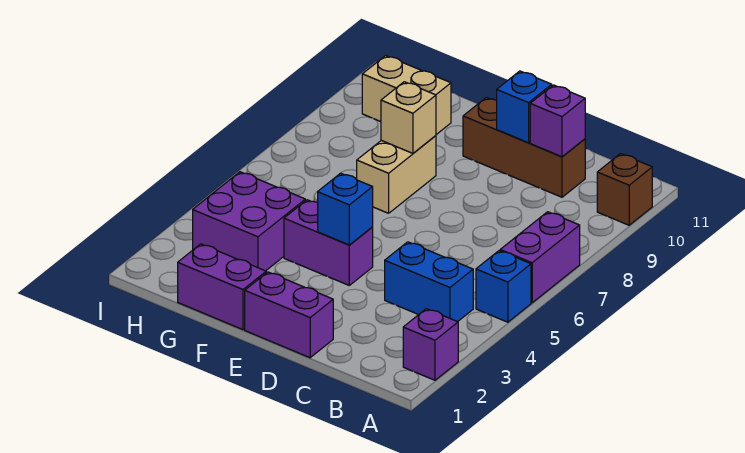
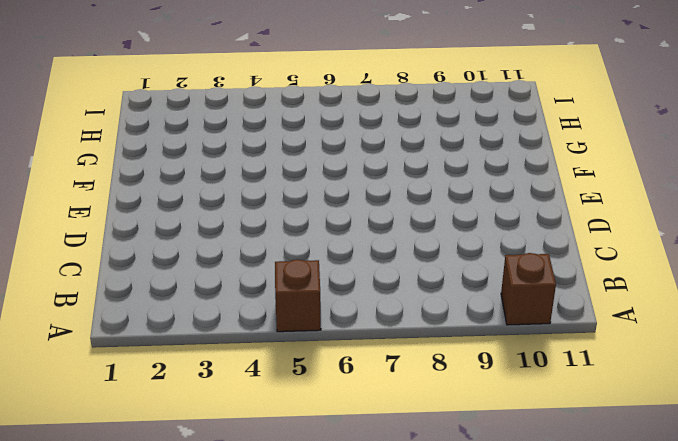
brown brick A5 level 1 -> blue brick A5 level 1
none -> purple brick A2 level 1
none -> purple brick A6:A7 level 1
none -> blue brick B4:C4 level 1

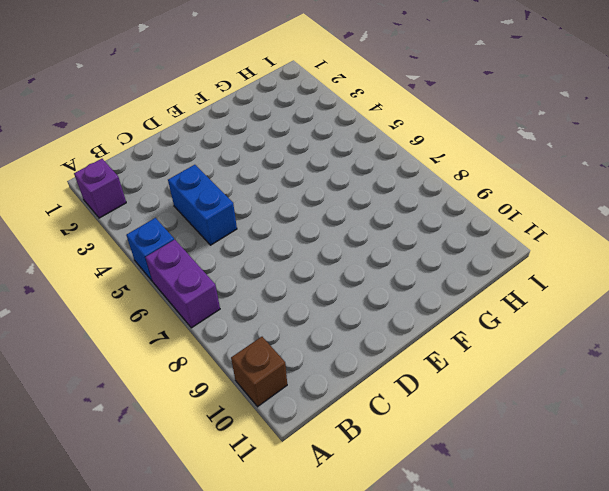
blue brick C4:C5 level 1 -> blue brick B4:C4 level 1
none -> brown brick C10:E10 level 1
none -> purple brick D1:E1 level 1
none -> purple brick E4:F4 level 1

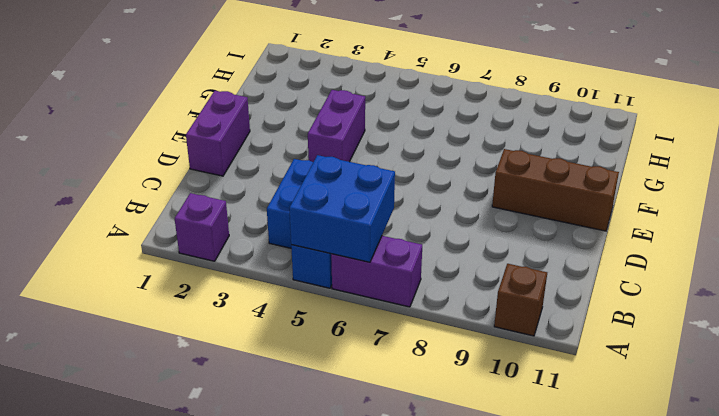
blue brick A5:B6 level 2 -> none
brown brick E9:E11 level 1 -> brown brick C10:E10 level 1
none -> purple brick F1:G1 level 1
none -> tan brick F7:F8 level 1
none -> purple brick G3:H4 level 1

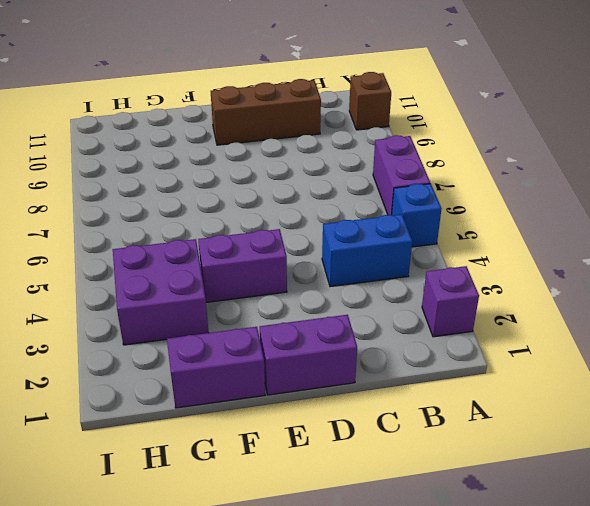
none -> tan brick F7:F8 level 1
none -> tan brick G10:H10 level 1
none -> purple brick C10 level 2

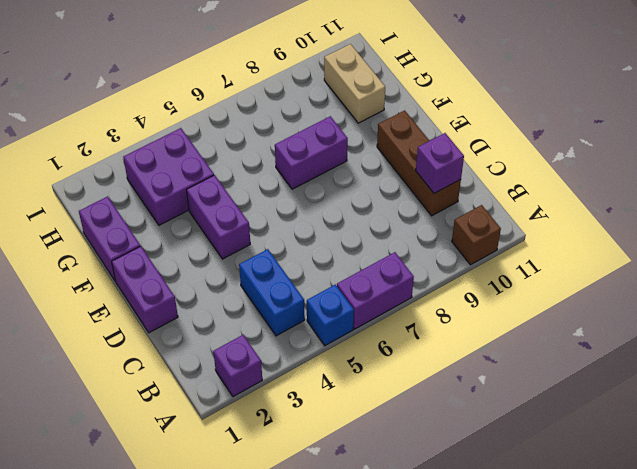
purple brick F7:F8 level 1 -> tan brick F7:F8 level 1
none -> blue brick D10 level 2
none -> blue brick E4 level 2
none -> tan brick F8 level 2

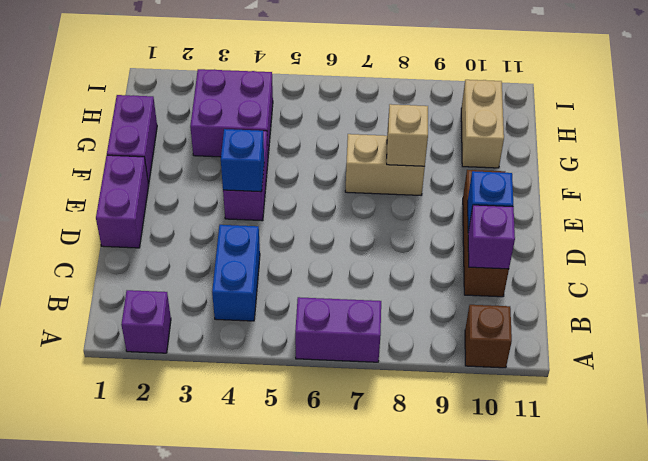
none -> blue brick A5 level 1

